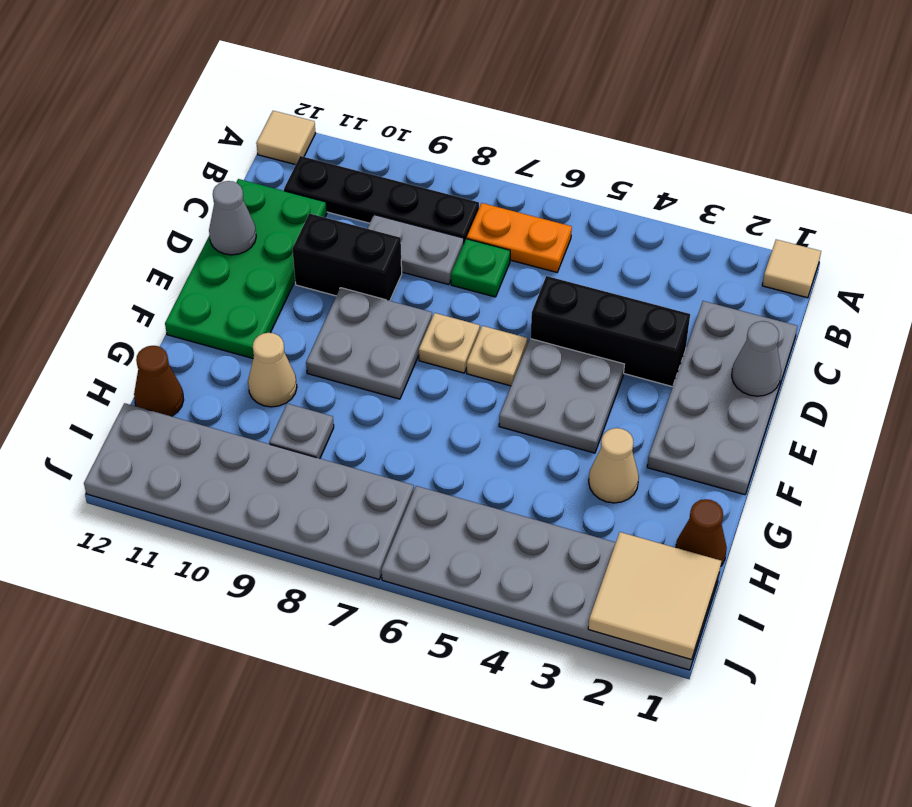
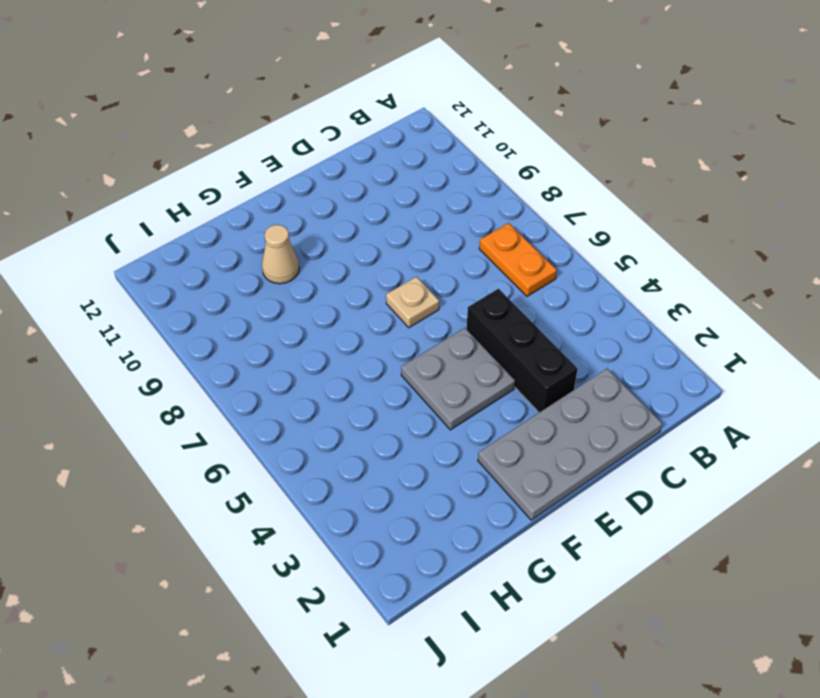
none -> tan tile A1 level 1
none -> tan tile A12 level 1
none -> black plate B8:B11 level 1

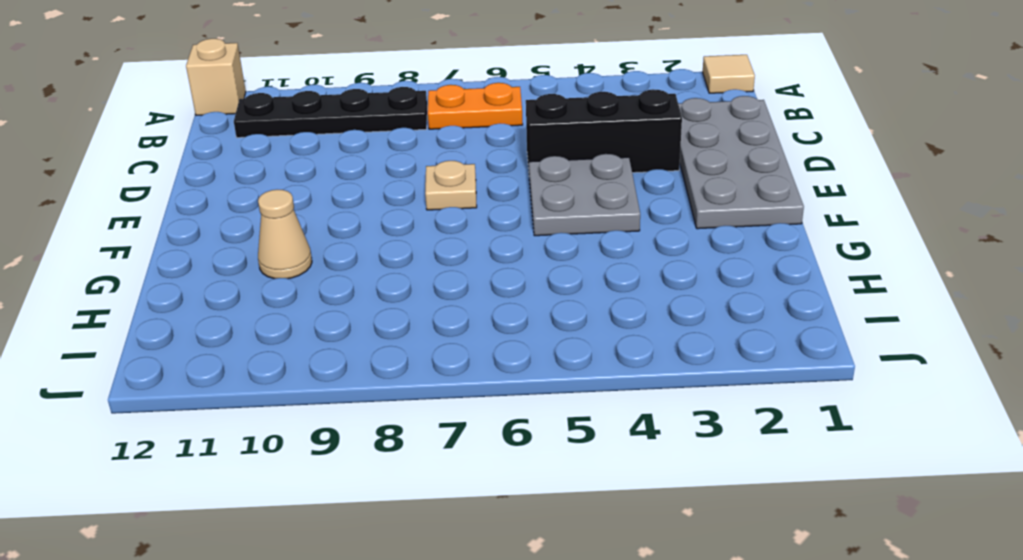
tan brick A12 level 1 -> tan tile A12 level 1
none -> green plate C7 level 1
none -> grey plate C8:C9 level 1
none -> green plate C11:F12 level 1

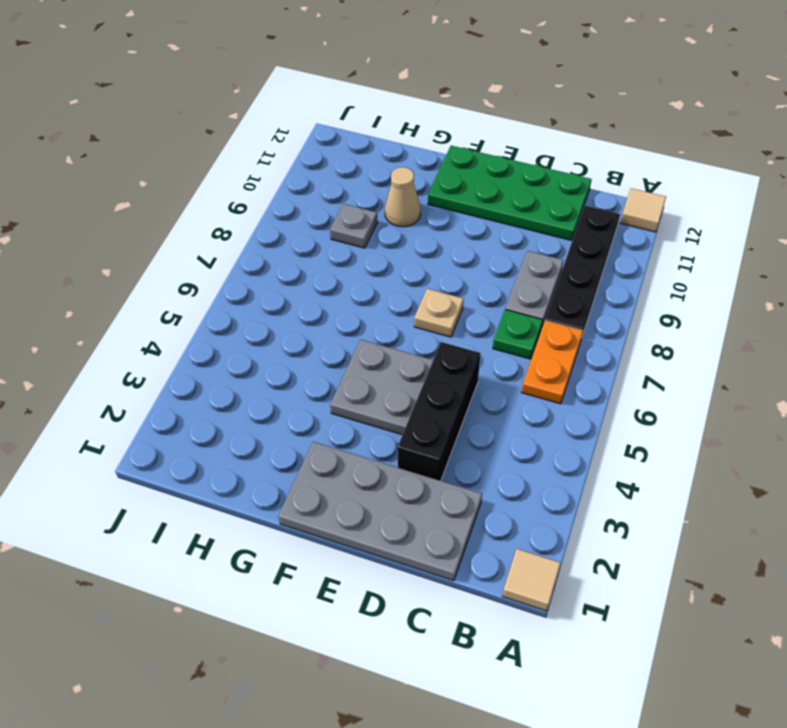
none -> black brick D9:D10 level 1
none -> tan plate E6 level 1
none -> grey plate E8:F9 level 1

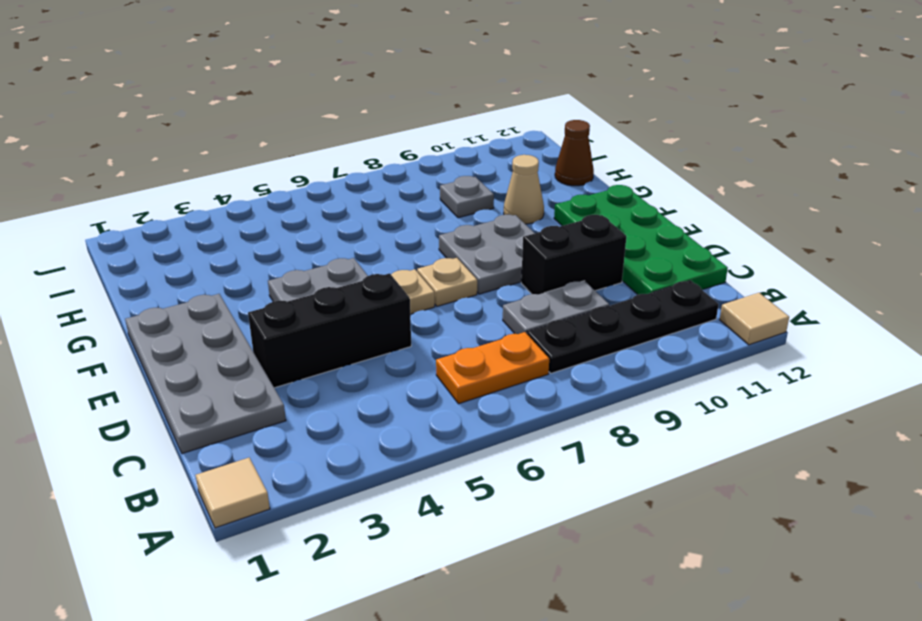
none -> green plate C7 level 1
none -> tan cone G3 level 1
none -> brown cone H1 level 1

